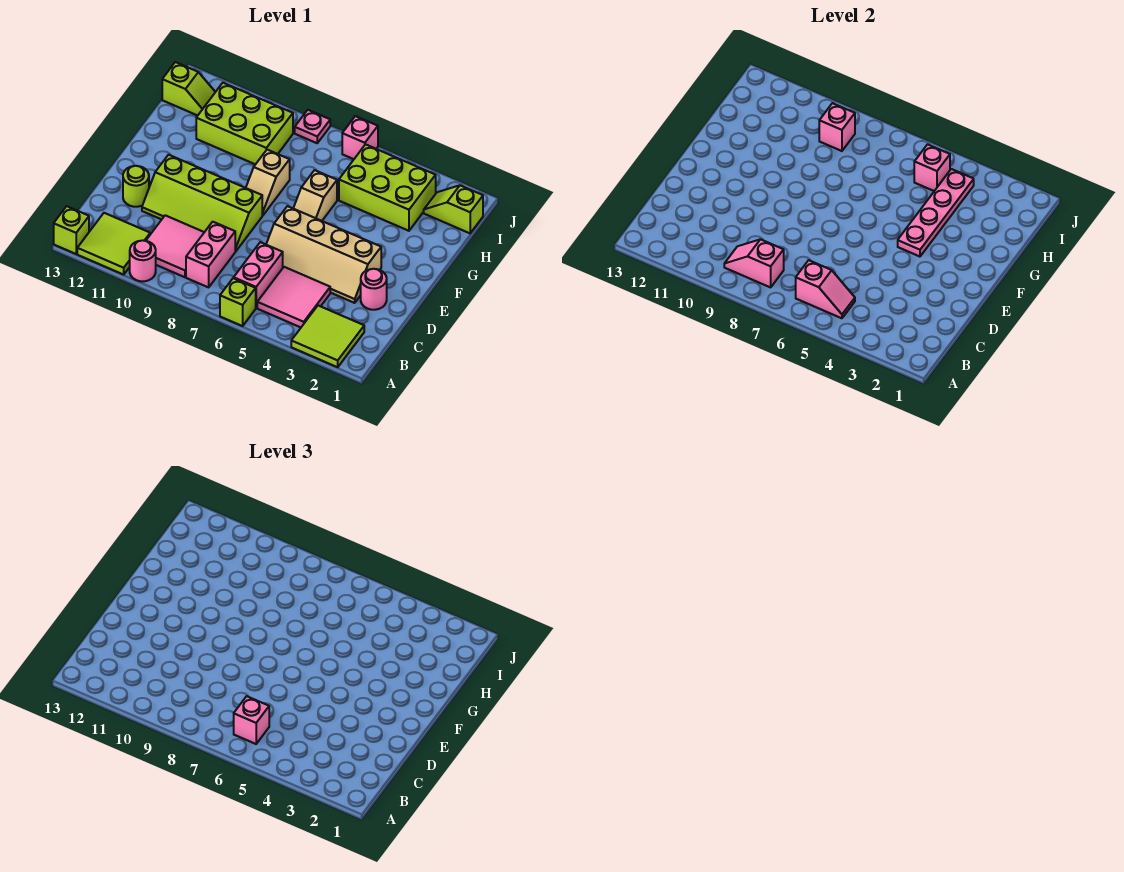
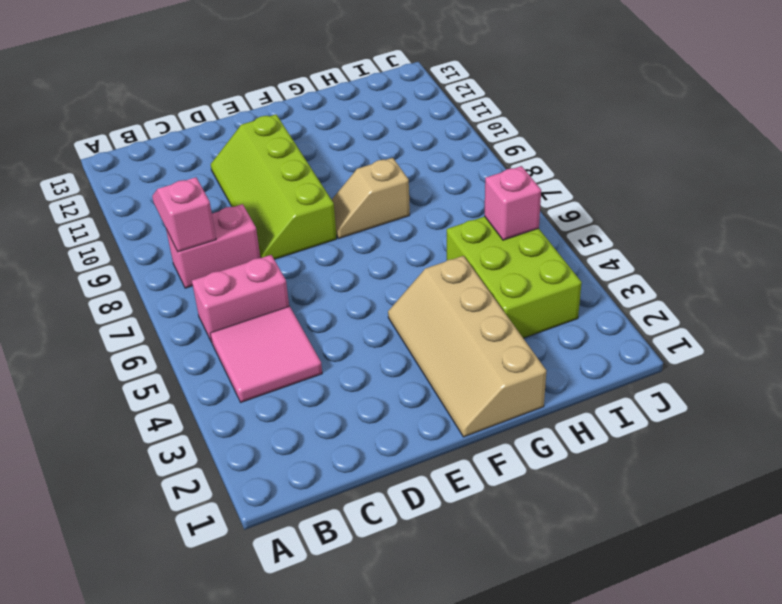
tan slope F1:G4 level 1 top G -> tan slope D3:E6 level 1 top E
none -> lime tile A2:B3 level 1
none -> lime brick A6 level 1
none -> pink round brick A10 level 1

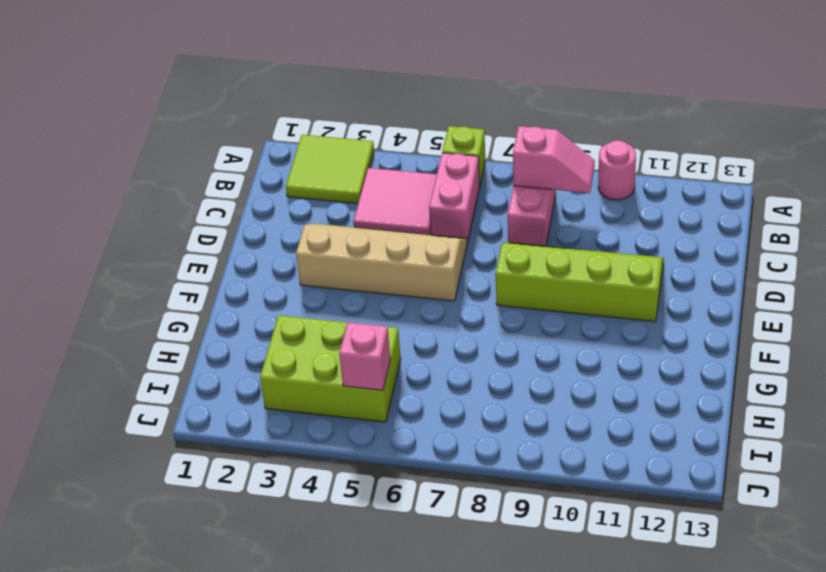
none -> lime tile A11:B12 level 1
none -> lime brick A13 level 1
none -> pink tile B9:C10 level 1

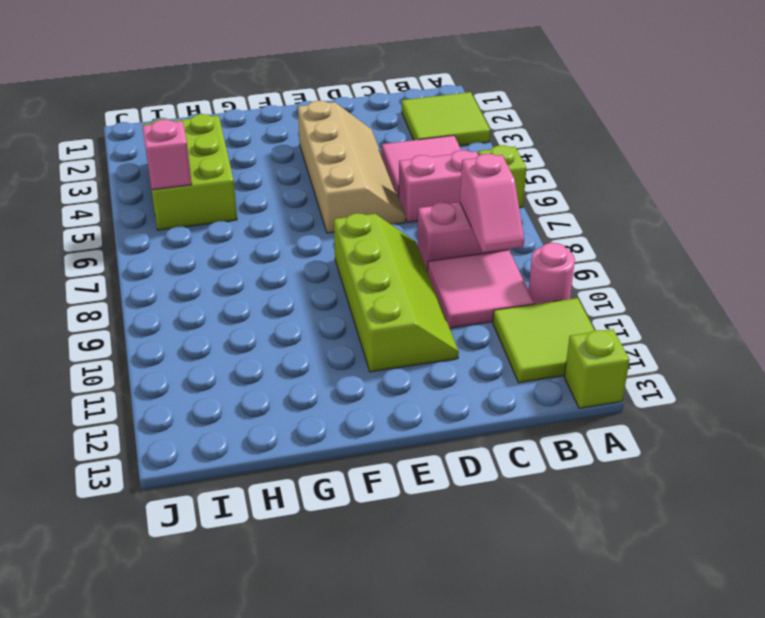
none -> pink round brick D2 level 1
none -> lime round brick D12 level 1
none -> tan slope F6:G6 level 1 top G

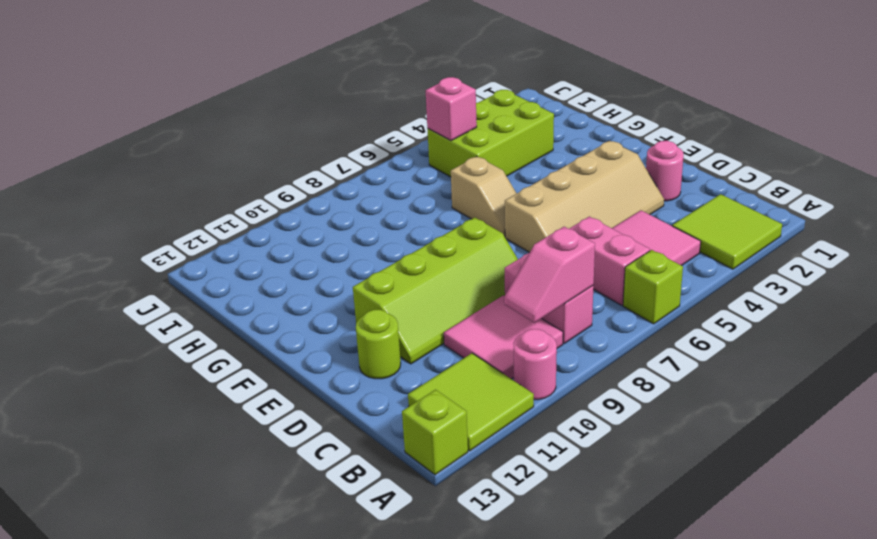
none -> tan slope F8:G8 level 1 top G
none -> lime brick H9:I11 level 1
none -> lime slope I1:I2 level 1 top 1

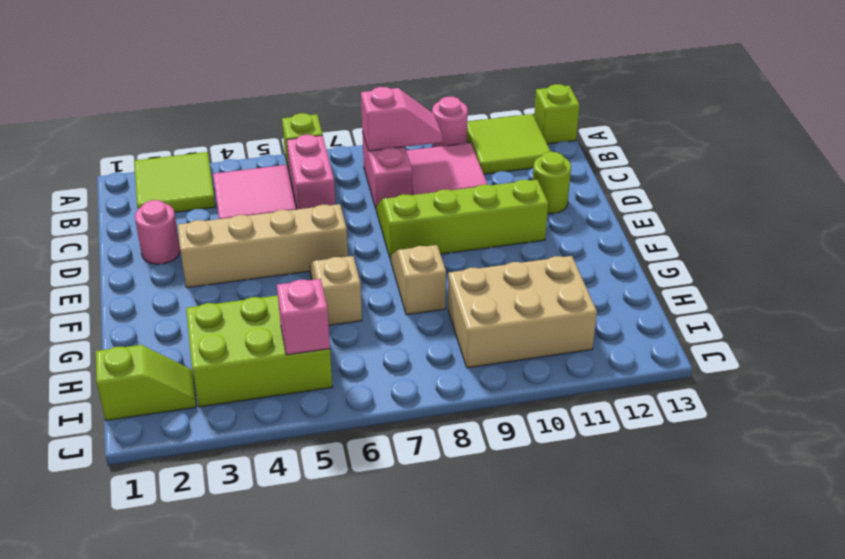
tan brick H9:I11 level 1 -> lime brick H9:I11 level 1
none -> lime slope I12:I13 level 1 top 13
none -> pink brick J6 level 1
none -> pink plate J8 level 1

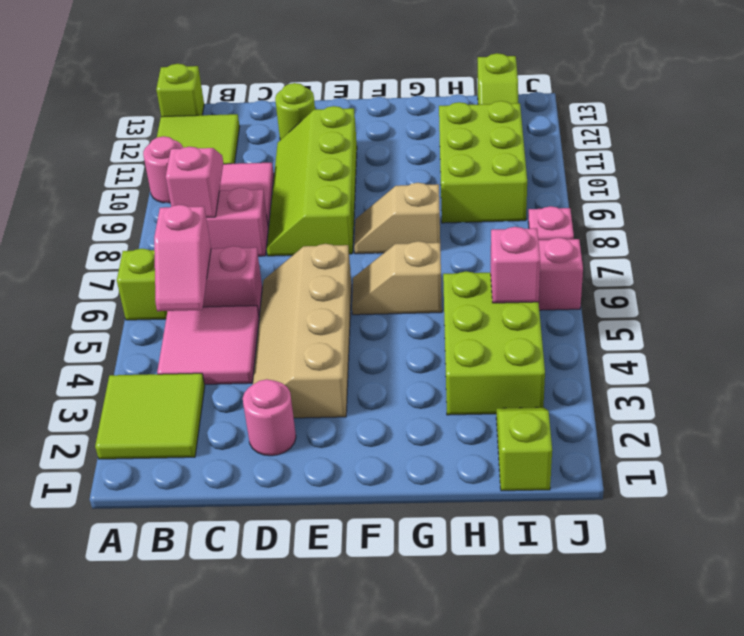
none -> pink plate F4:I4 level 2
none -> pink brick I9 level 2
none -> pink brick B6 level 3

